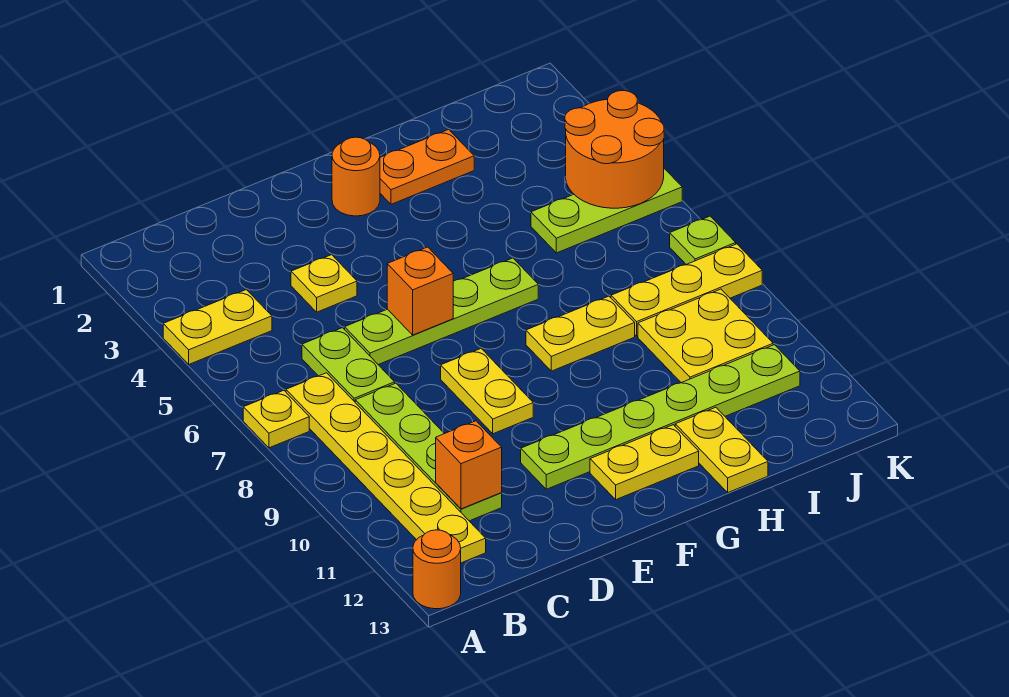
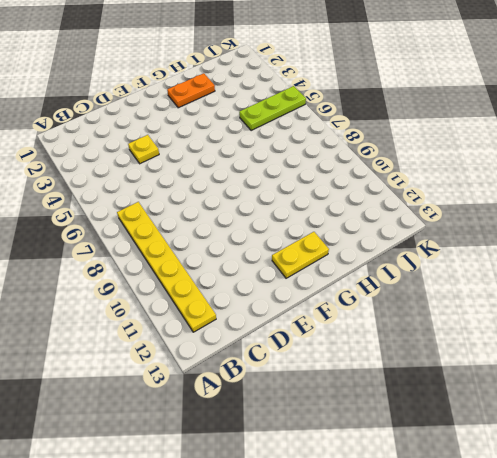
none -> yellow plate A4:B4 level 1
none -> yellow plate A7 level 1
none -> orange round brick A13 level 1

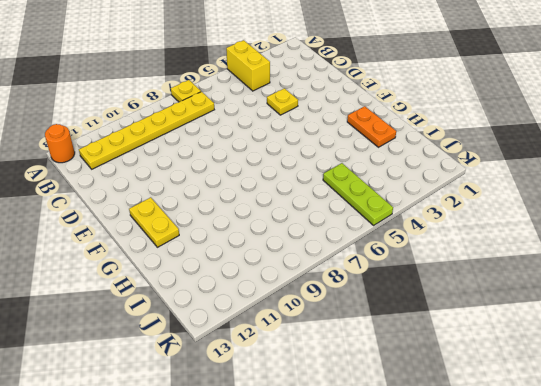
yellow brick A4:B4 level 1 -> yellow plate A4:B4 level 1
none -> lime plate C6:C7 level 1
none -> lime plate C8:C11 level 1
none -> lime plate D6:G6 level 1

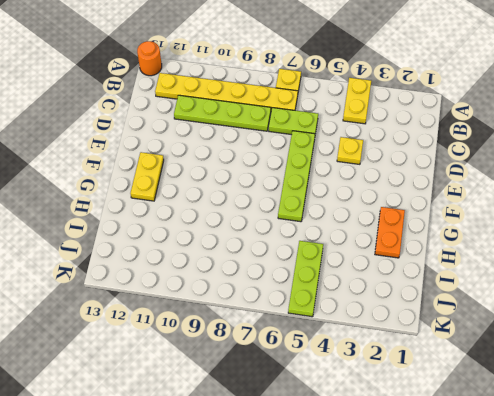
none -> yellow plate E8:E9 level 1
none -> lime plate E11:J11 level 1
none -> orange round brick F2 level 1

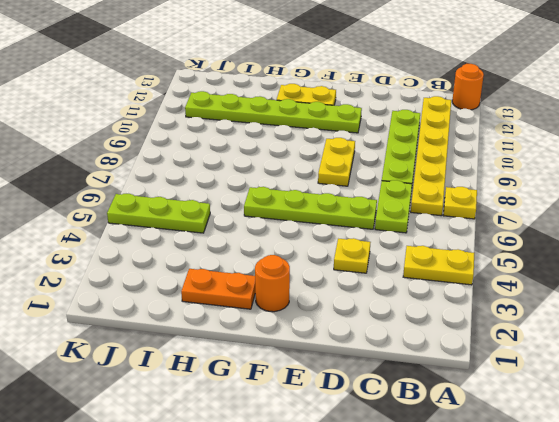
none -> yellow plate G8:H8 level 1
none -> yellow plate H12:H13 level 1
none -> yellow plate I8:K8 level 1

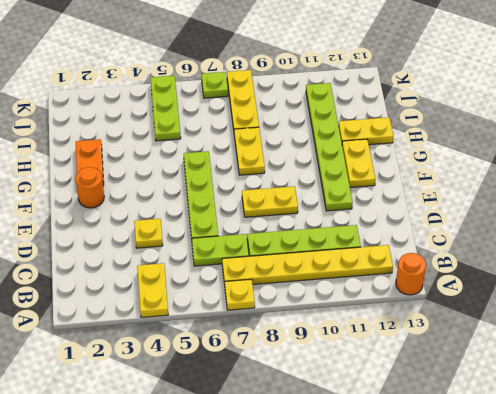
none -> yellow plate I9:J10 level 1
none -> orange brick C11 level 2
none -> orange brick E6 level 2

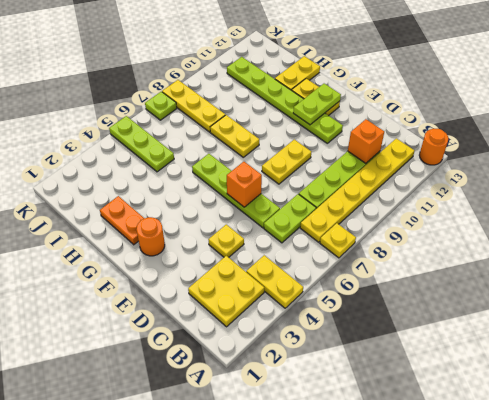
yellow plate B2:C3 level 1 -> yellow plate I9:J10 level 1
lime plate F11:F12 level 2 -> none
none -> orange round brick J4:K5 level 2

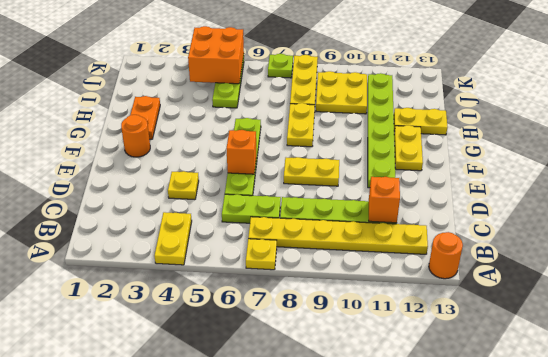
orange brick J4:K5 level 2 -> orange round brick J4:K5 level 2

